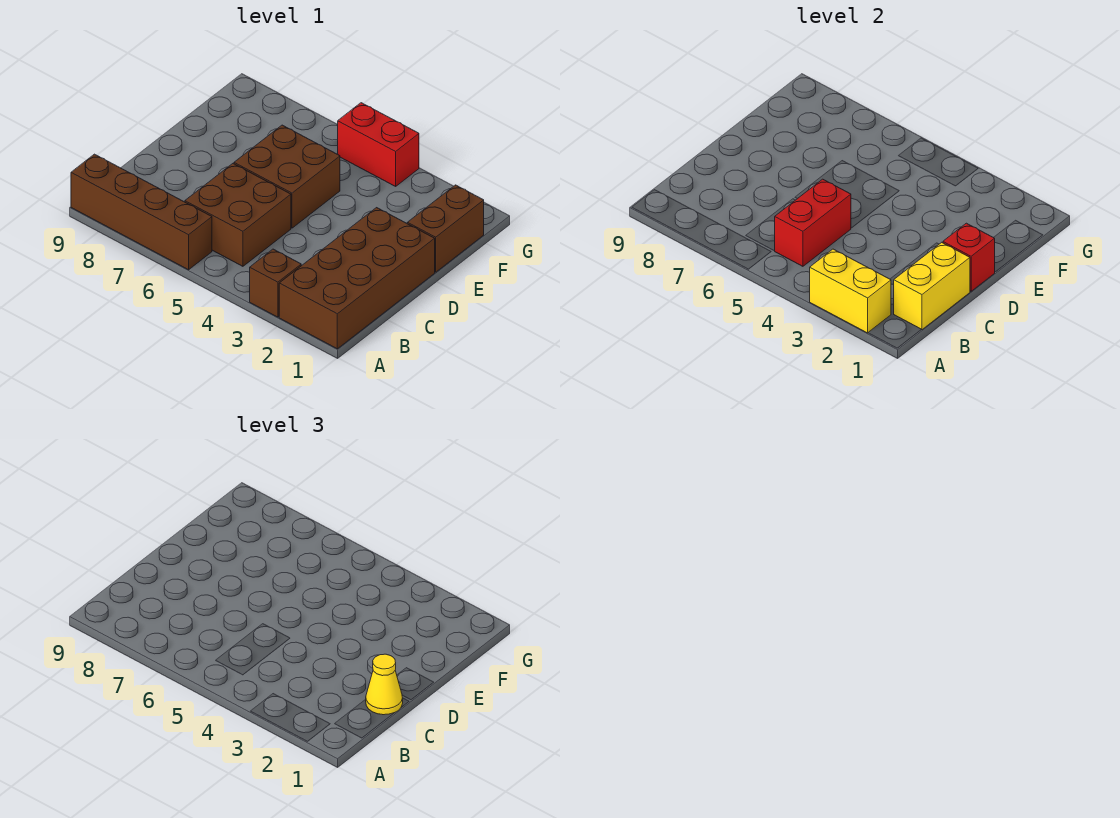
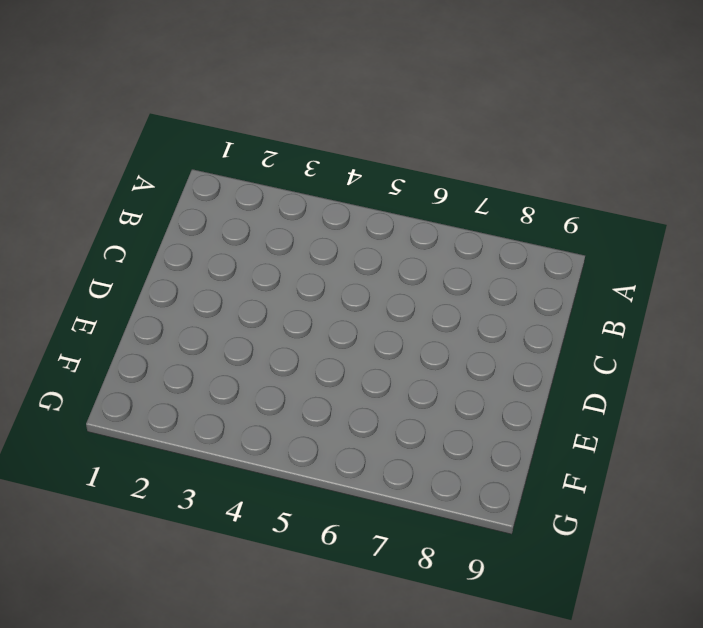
none -> brown brick A1:D2 level 1
none -> brown brick A3 level 1
none -> brown brick A6:A9 level 1

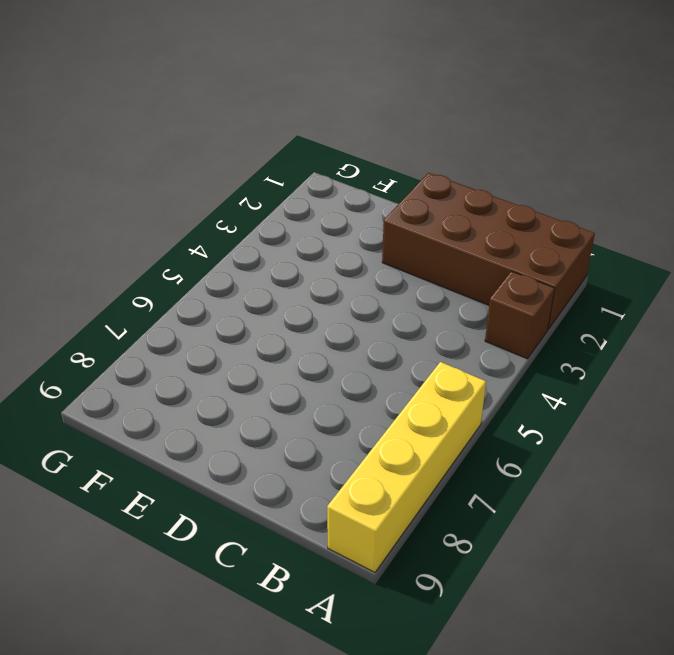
yellow brick A6:A9 level 1 -> brown brick A6:A9 level 1
none -> brown brick B5:C6 level 1
none -> brown brick D5:E6 level 1
none -> brown brick E1:F1 level 1

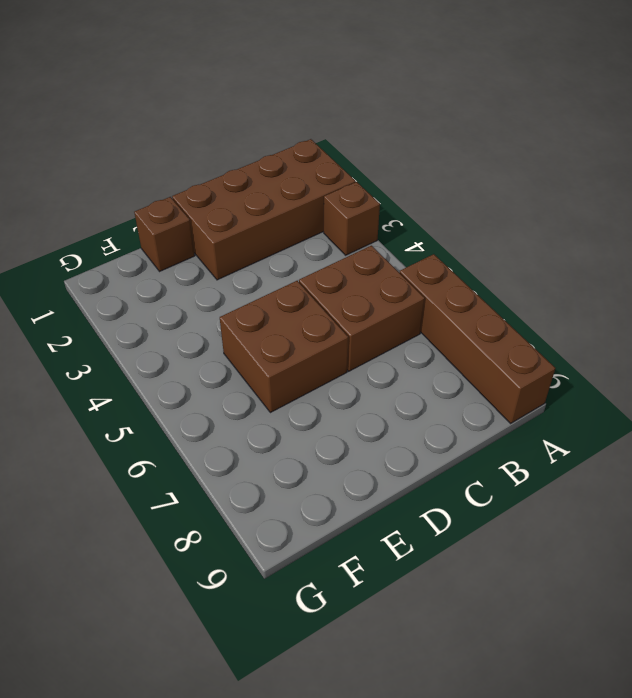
brown brick E1 level 1 -> brown brick E1:F1 level 1
none -> red brick G4:G5 level 1
none -> yellow brick A2:A3 level 2
none -> yellow brick B1:C1 level 2

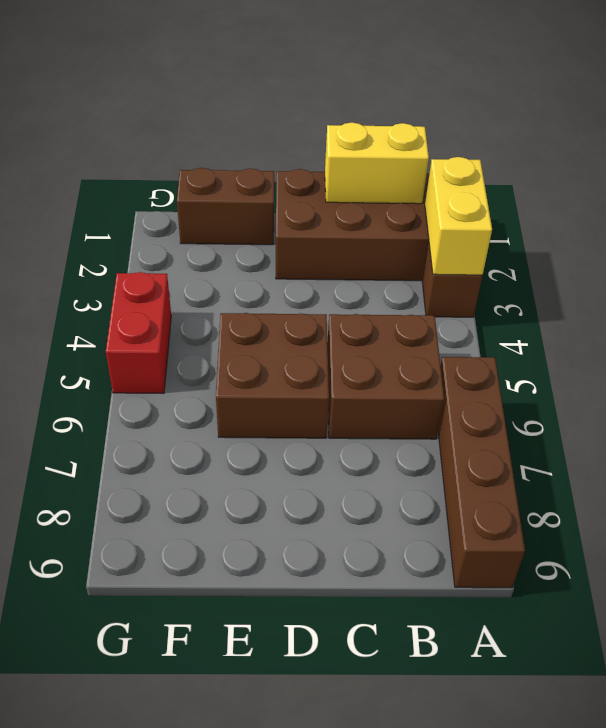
none -> red brick B5:C5 level 2
none -> red brick D1 level 2
none -> yellow cone C1 level 3

